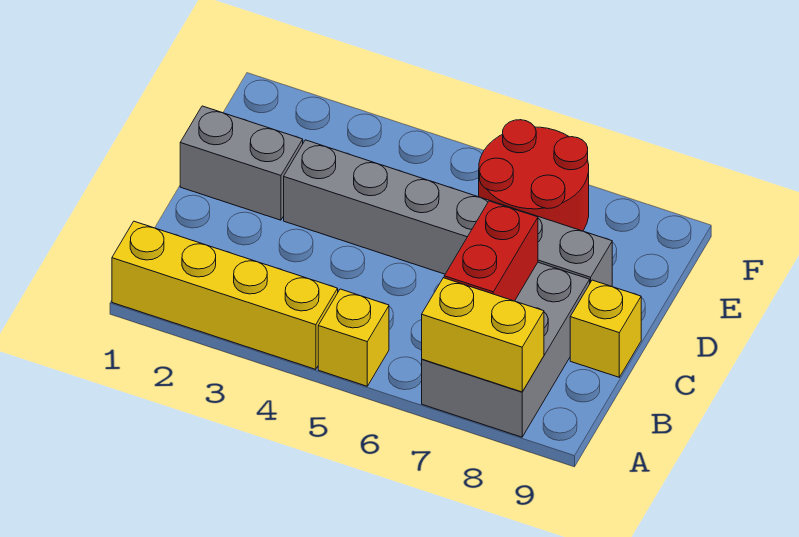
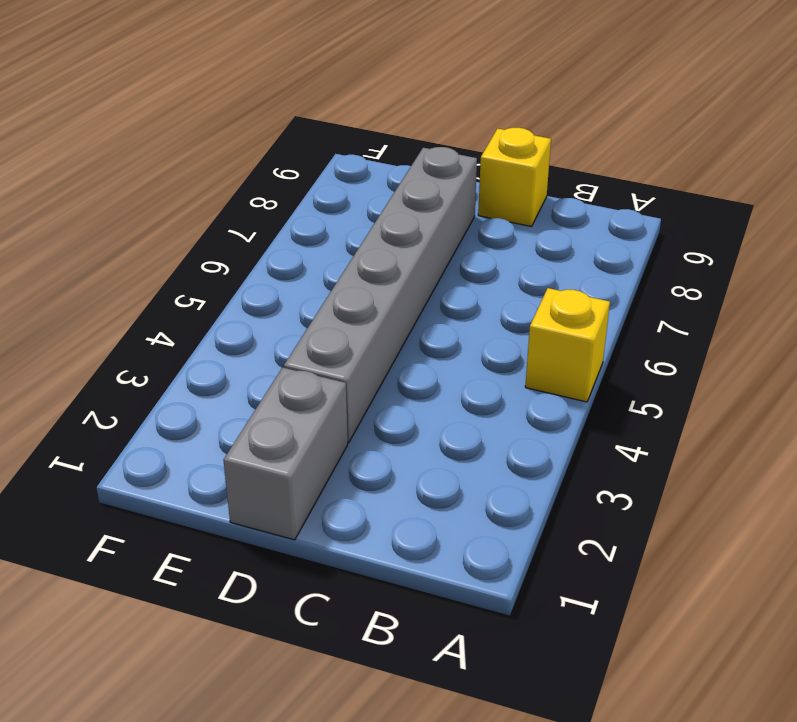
none -> yellow brick A1:A4 level 1
none -> grey brick A7:C8 level 1

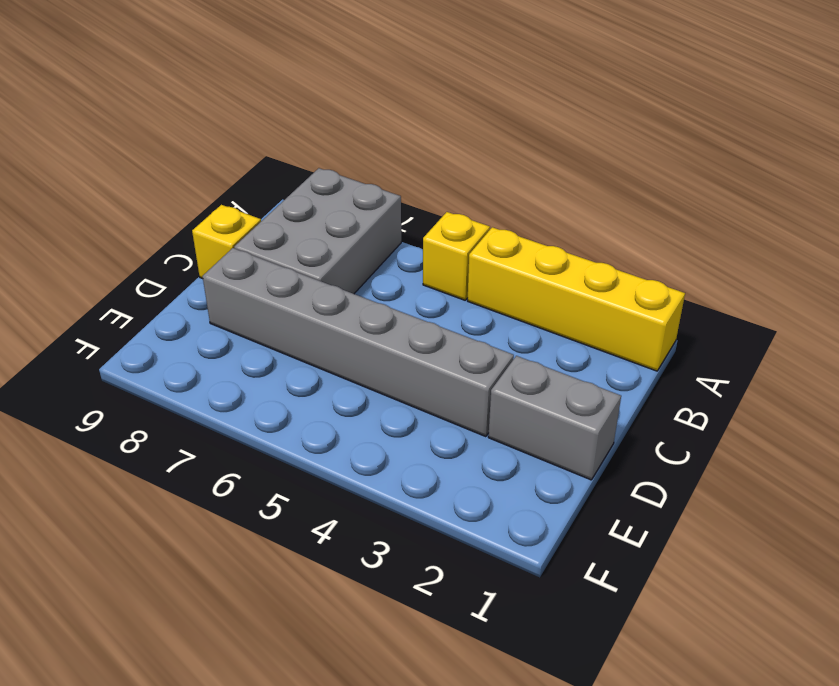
none -> red round brick E6:F7 level 1
none -> yellow brick A7:A8 level 2

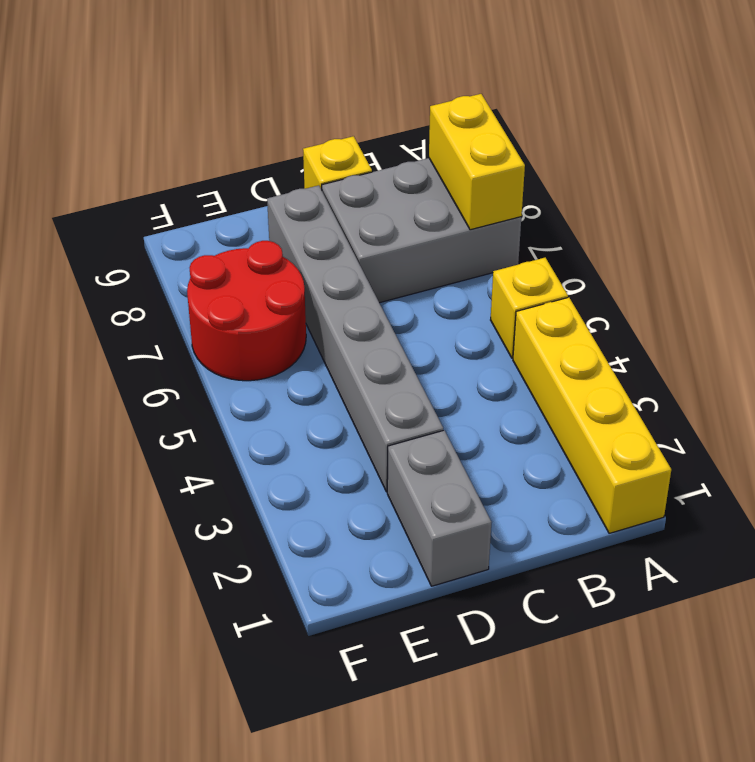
none -> red brick B7:C7 level 2

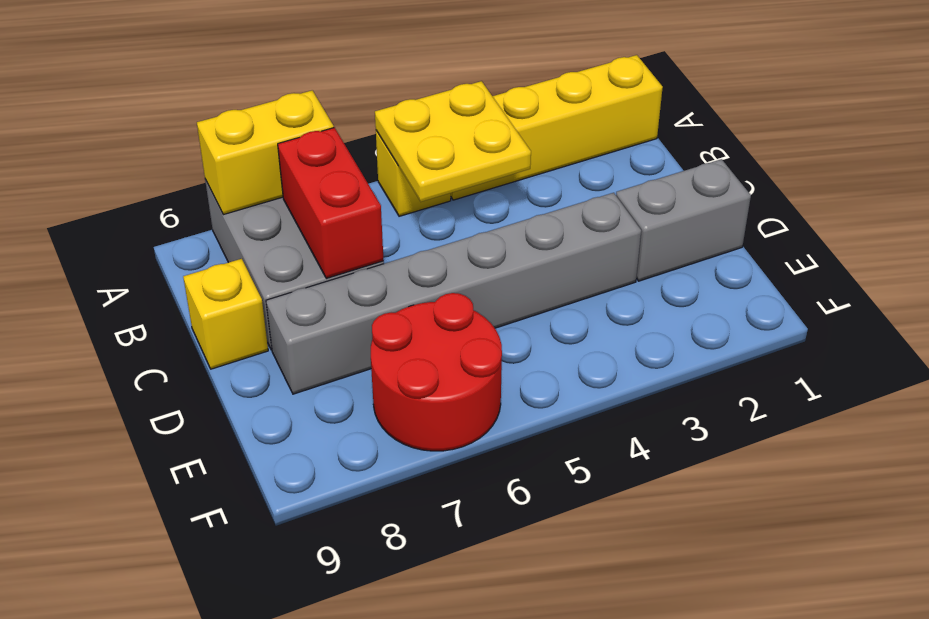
yellow plate A4:B5 level 2 -> none

